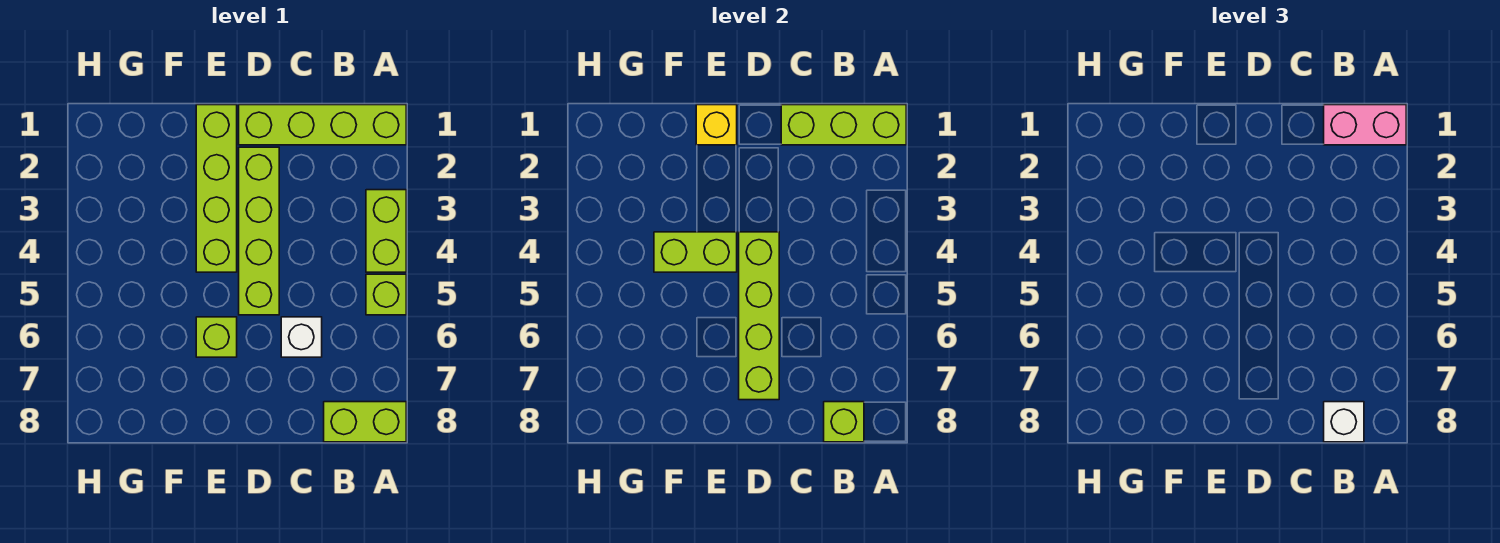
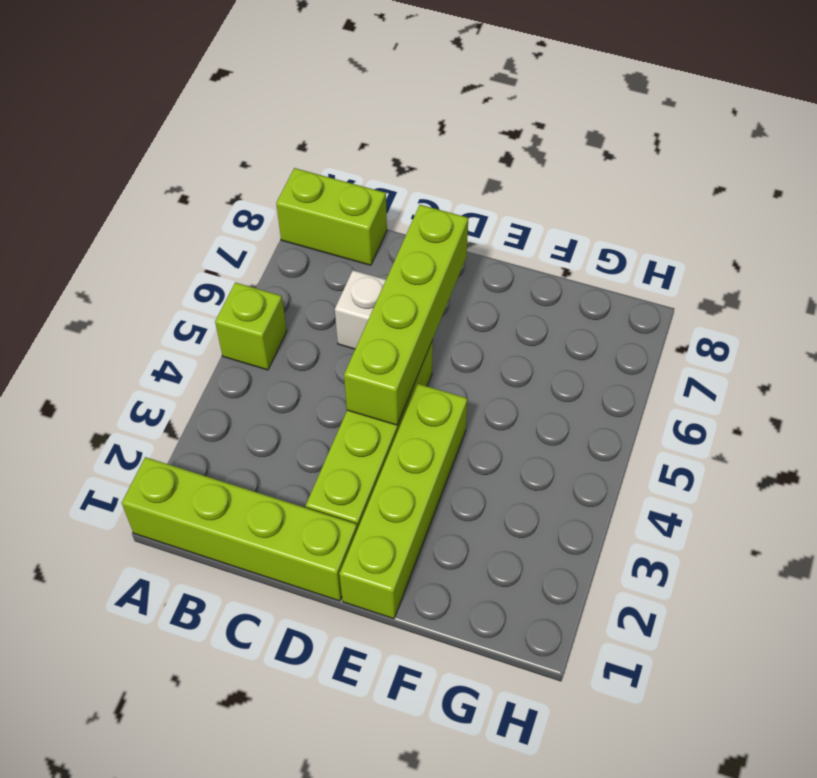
none -> lime brick A3:A4 level 1
none -> lime brick E6 level 1
none -> lime brick A1:C1 level 2

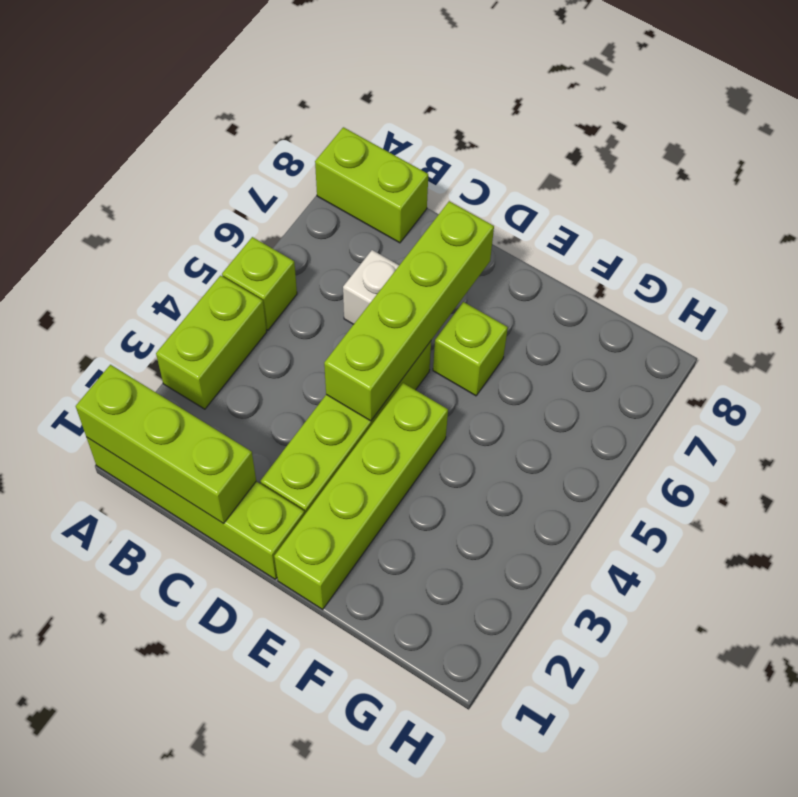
none -> lime brick B8 level 2
none -> yellow brick E1 level 2
none -> lime brick E4:F4 level 2

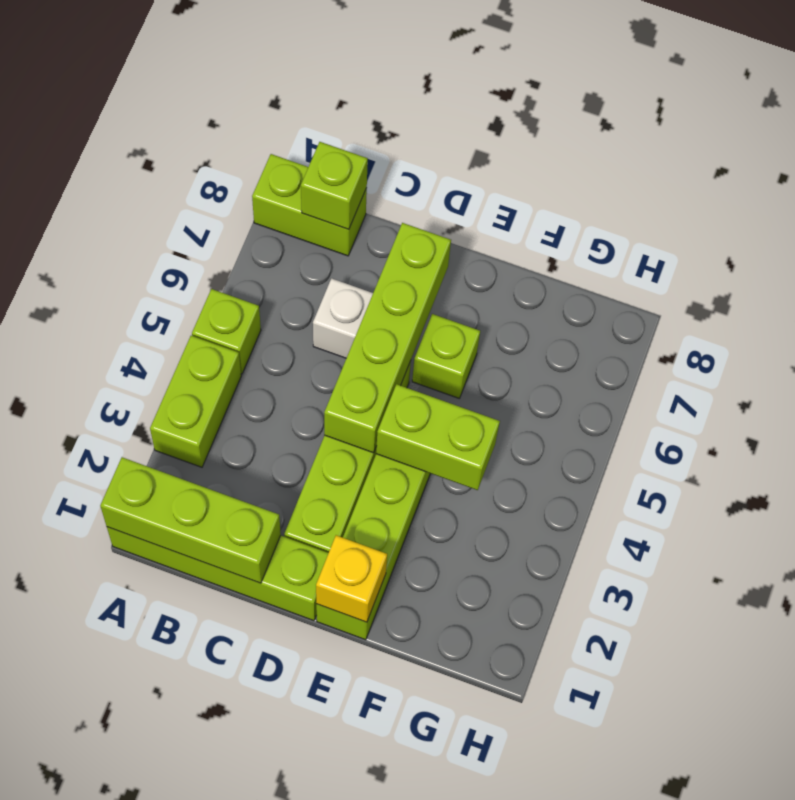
none -> pink brick A1:B1 level 3
none -> white brick B8 level 3

